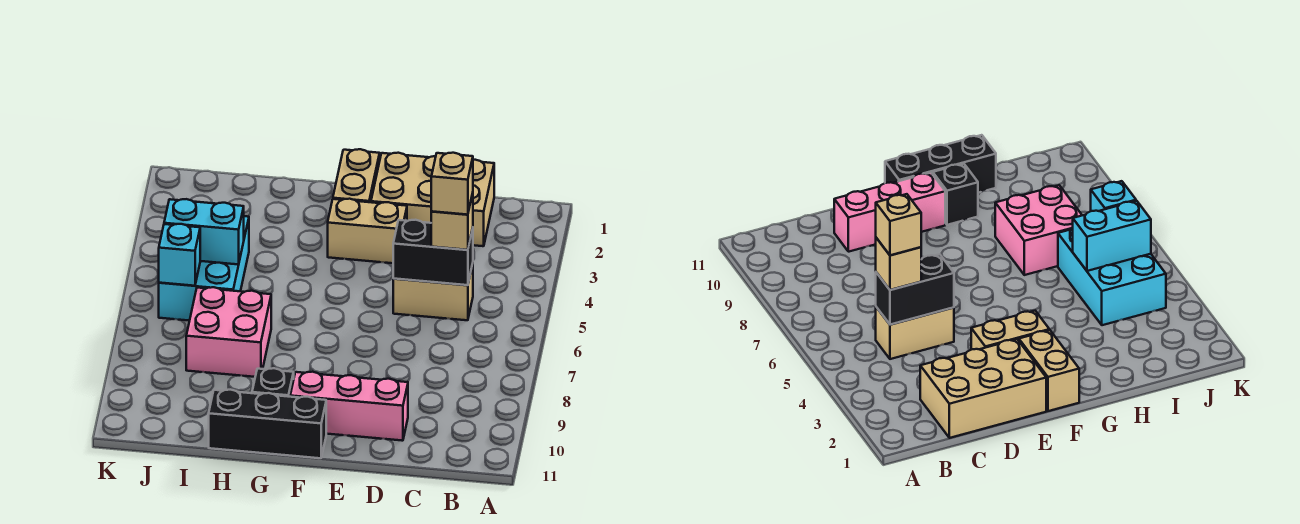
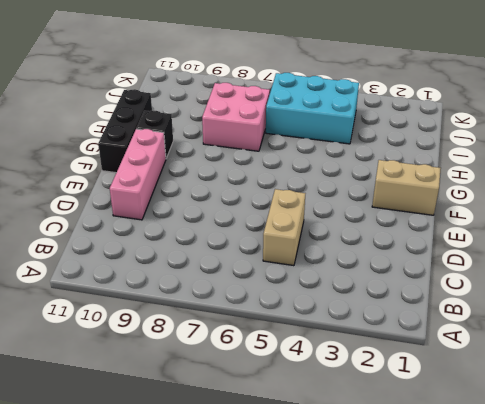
none -> tan brick C1:E2 level 1
none -> tan brick E3:F3 level 1
none -> black brick C5:D5 level 2

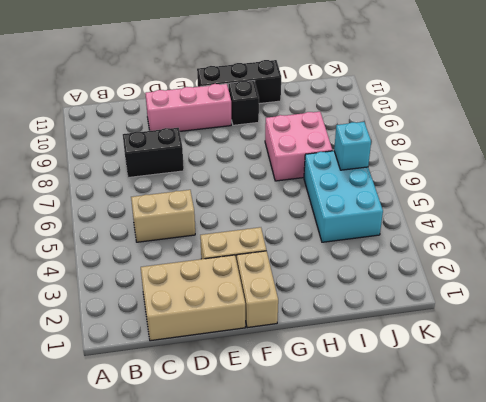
black brick C8:D8 level 1 -> black brick C5:D5 level 2
none -> cyan brick I5:J5 level 2
none -> tan brick C5 level 3
none -> tan brick C5 level 4

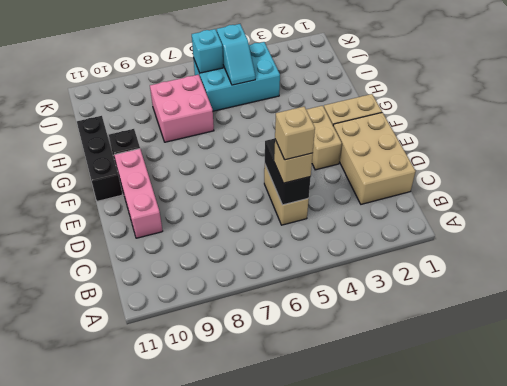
cyan slope I5:J5 level 2 top J -> cyan brick I5:J5 level 2

